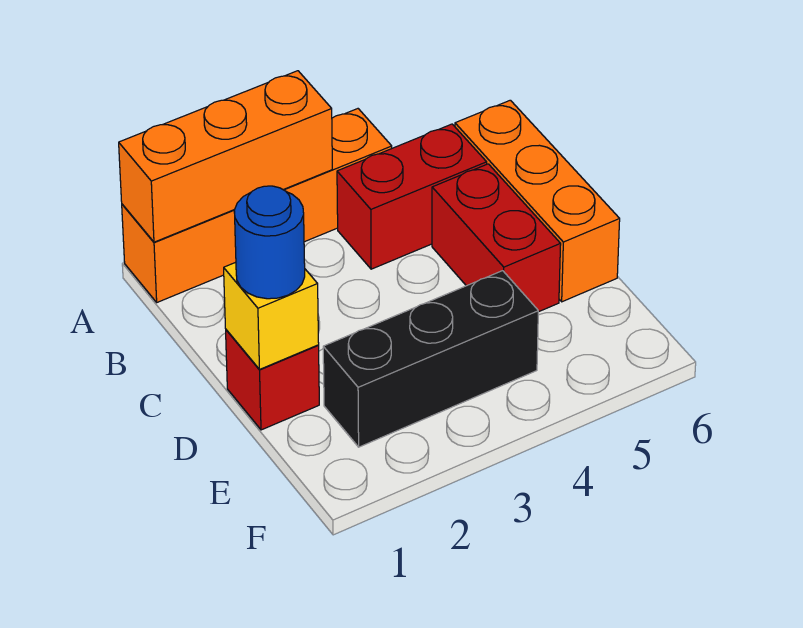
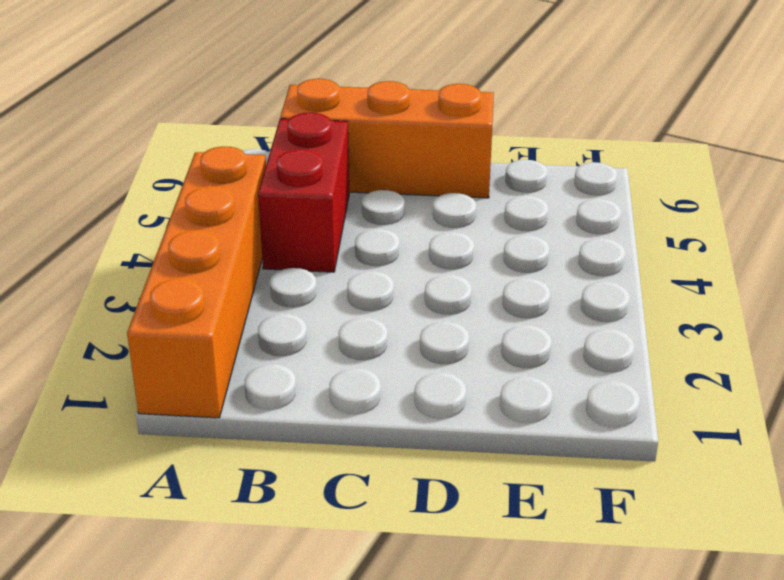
none -> red brick C5:D5 level 1
none -> red brick D1 level 1

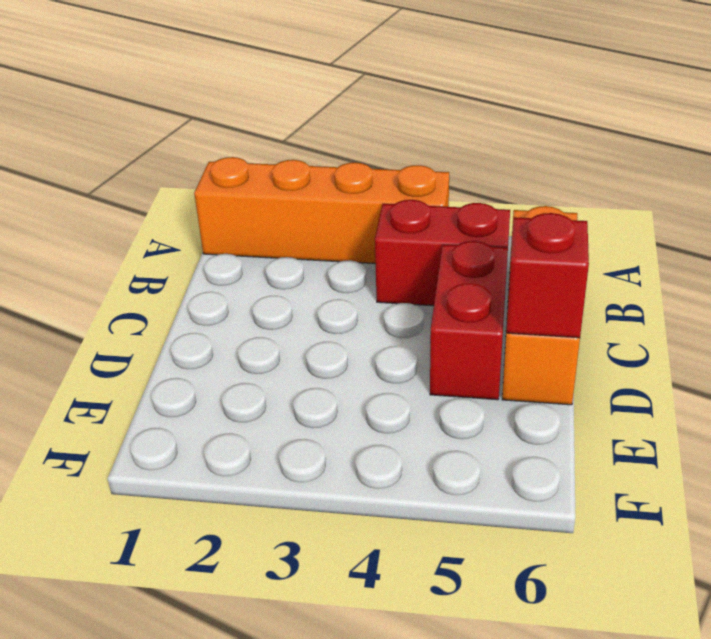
red brick D6 level 2 -> red brick D1 level 1
none -> black brick E2:E4 level 1
none -> orange brick A1:A3 level 2

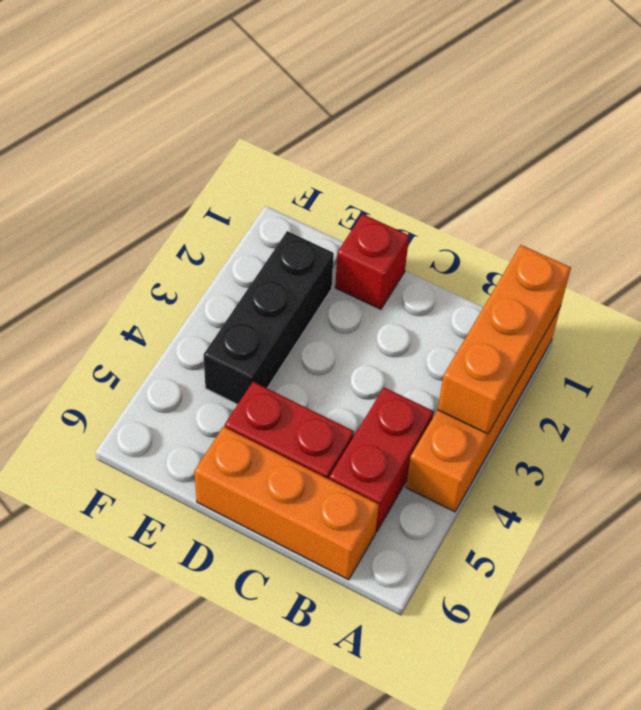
none -> yellow brick D1 level 2
none -> blue round brick D1 level 3

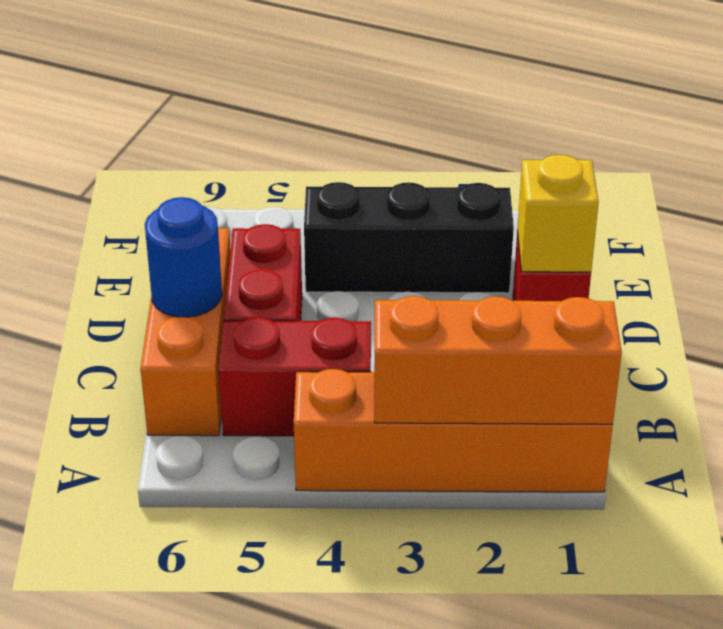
blue round brick C6 level 2 -> blue round brick D1 level 3

